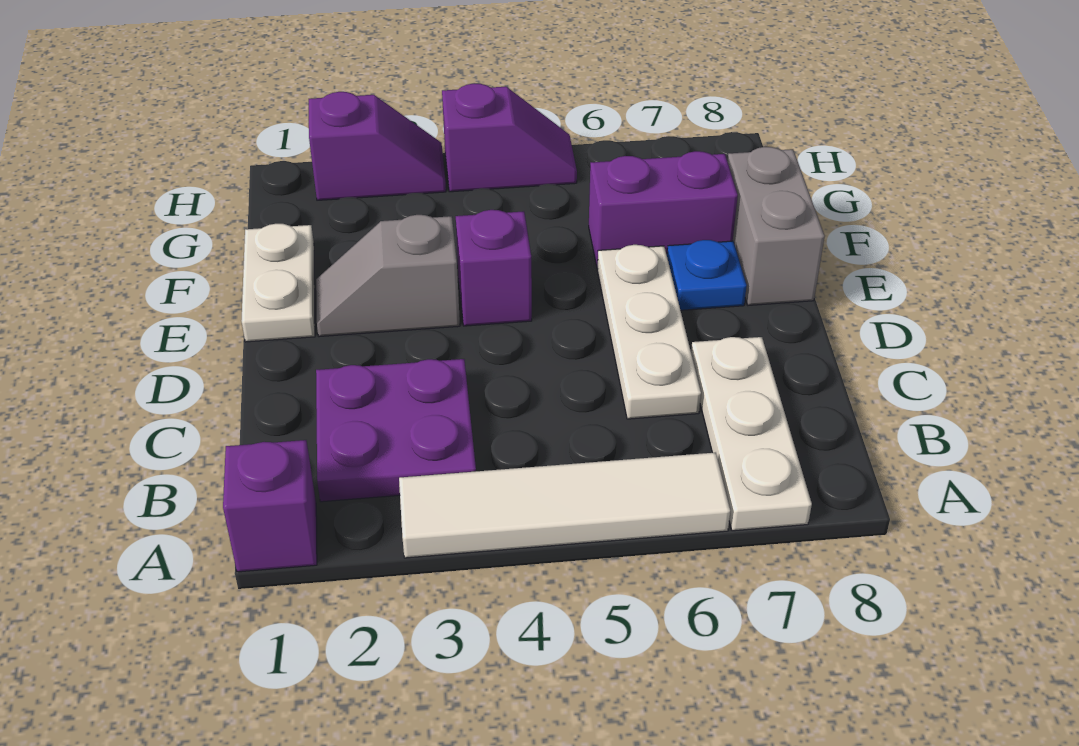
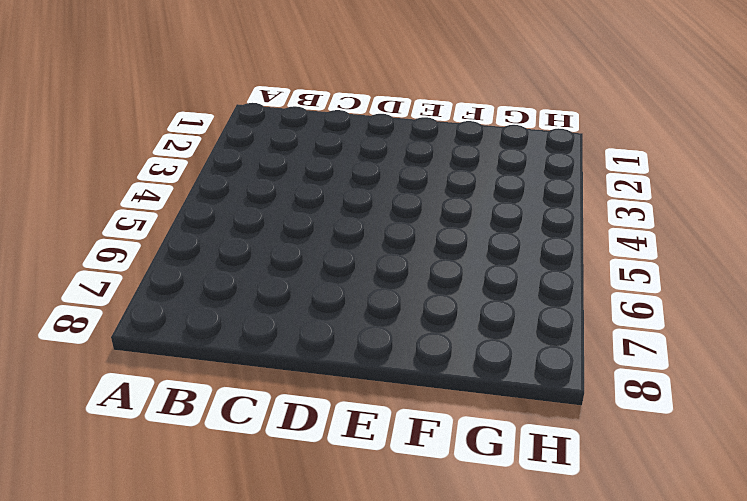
none -> purple brick A1 level 1
none -> white tile A3:A6 level 1
none -> white plate A7:C7 level 1

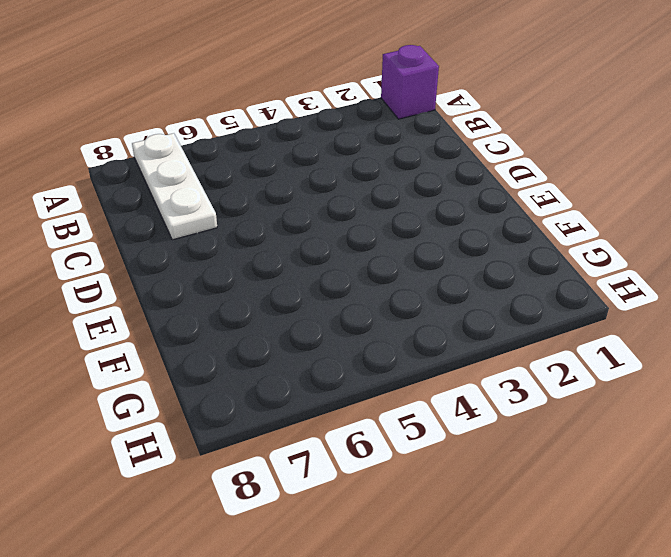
none -> white tile A3:A6 level 1
none -> purple plate B2:C3 level 1
none -> white plate C6:E6 level 1

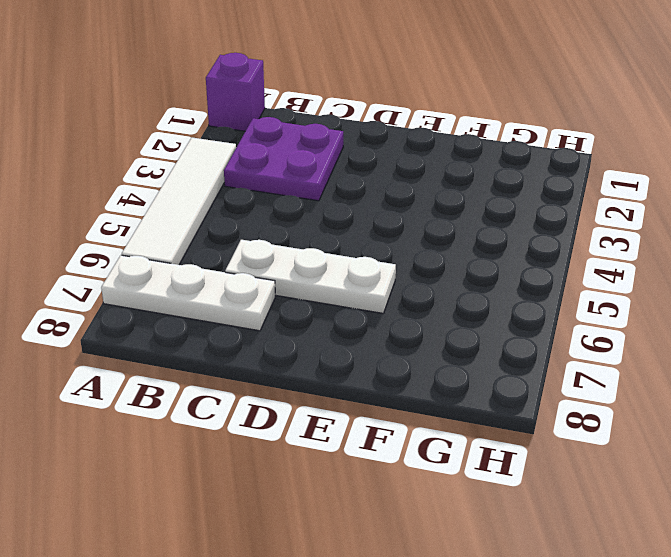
none -> white plate E1:F1 level 1
none -> grey slope E2:E3 level 1 top 3
none -> purple brick E4 level 1

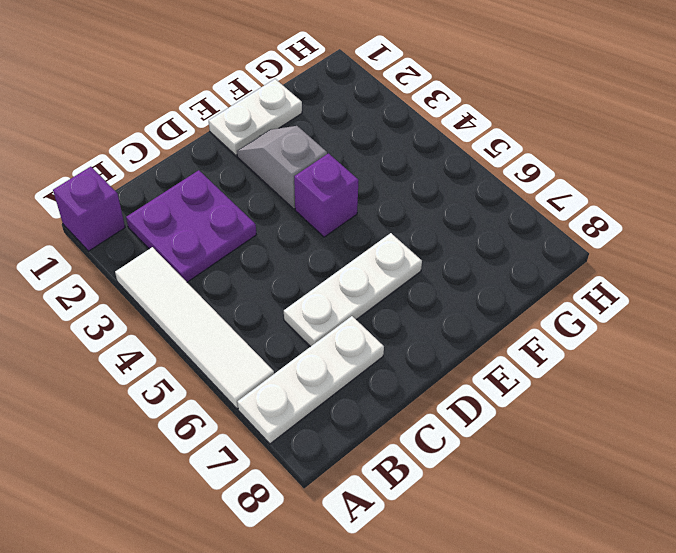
none -> blue plate E7 level 1
none -> grey brick E8:F8 level 1
none -> purple brick F6:F7 level 1

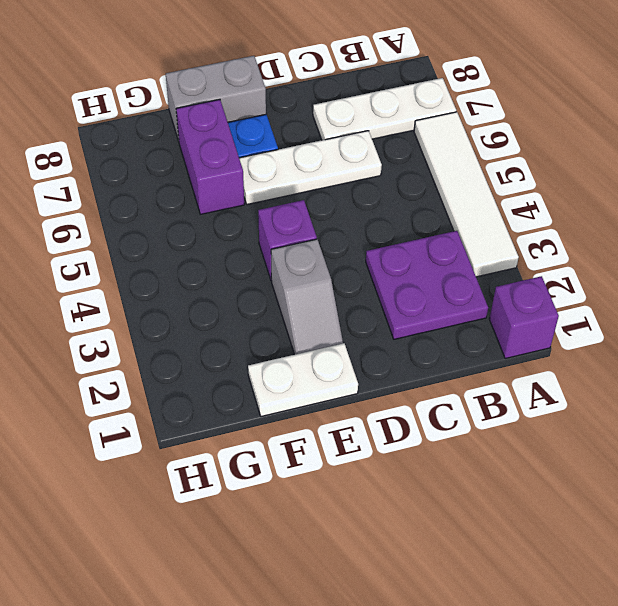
none -> purple slope H2:H3 level 1 top 2
none -> purple slope H4:H5 level 1 top 4

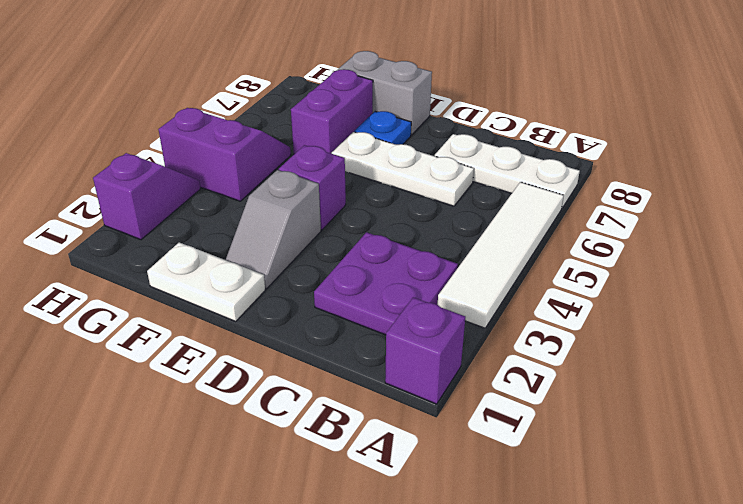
purple slope G4:H5 level 1 top 4 -> purple slope H4:H5 level 1 top 4

